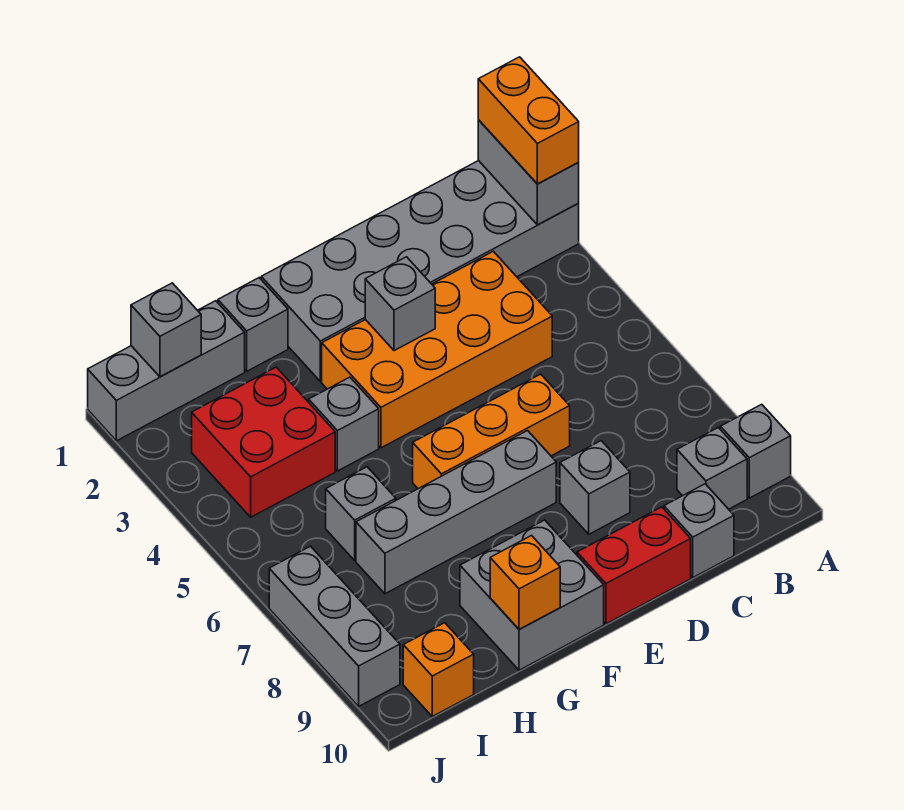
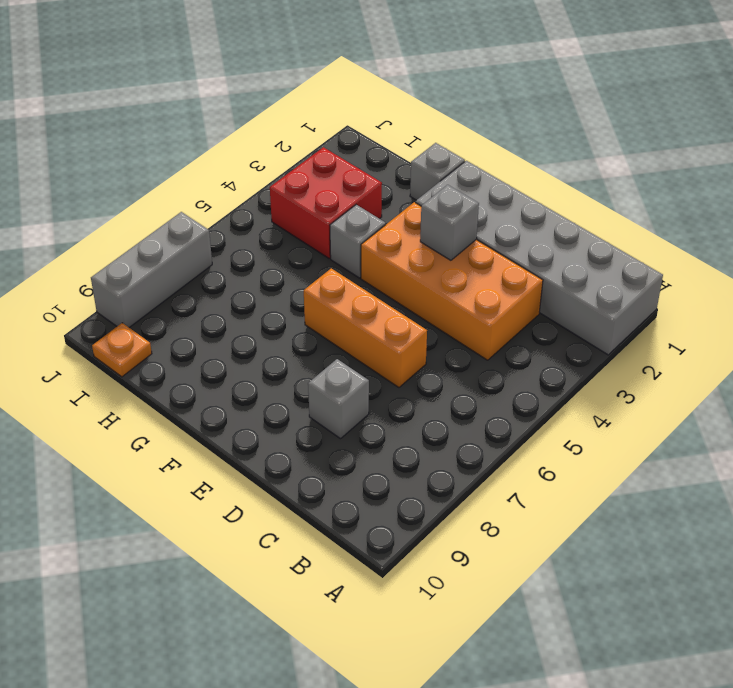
orange plate I10 level 1 -> orange brick I10 level 1
none -> grey brick A9 level 1
none -> grey brick B9 level 1
none -> grey brick C10 level 1

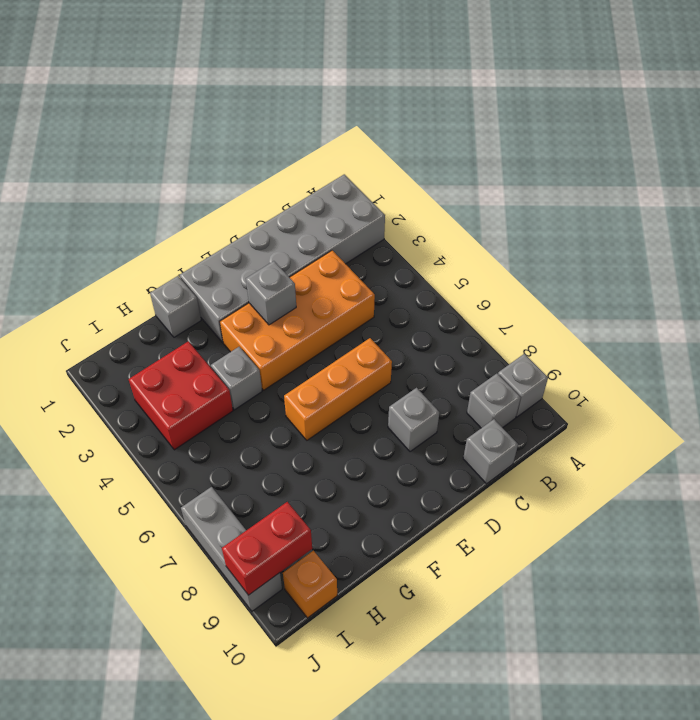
red brick I9:J9 level 2 -> red brick D10:E10 level 1
none -> grey brick E7:H7 level 1
none -> grey brick F9:G10 level 1
none -> grey brick H1:J1 level 1

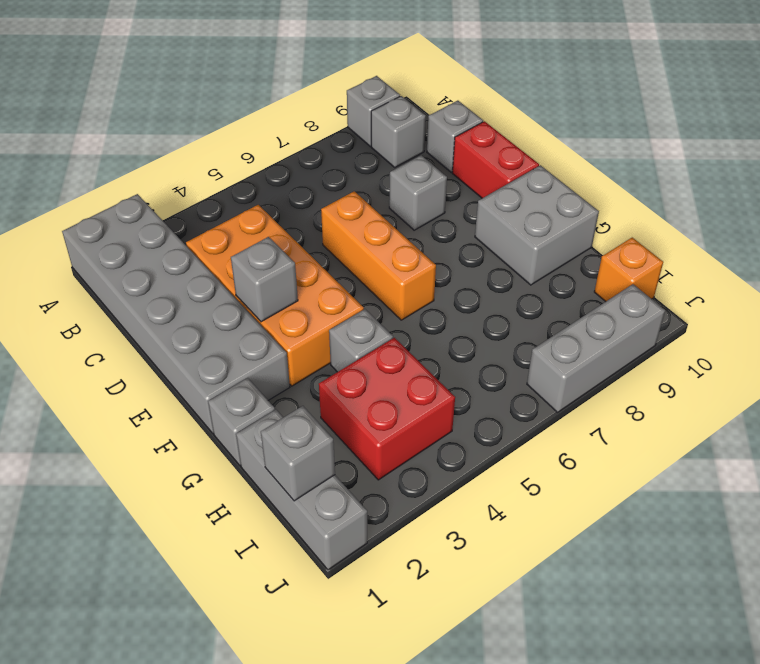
none -> grey brick E7:H7 level 1
none -> grey brick H6 level 1
none -> grey brick A1:A2 level 2

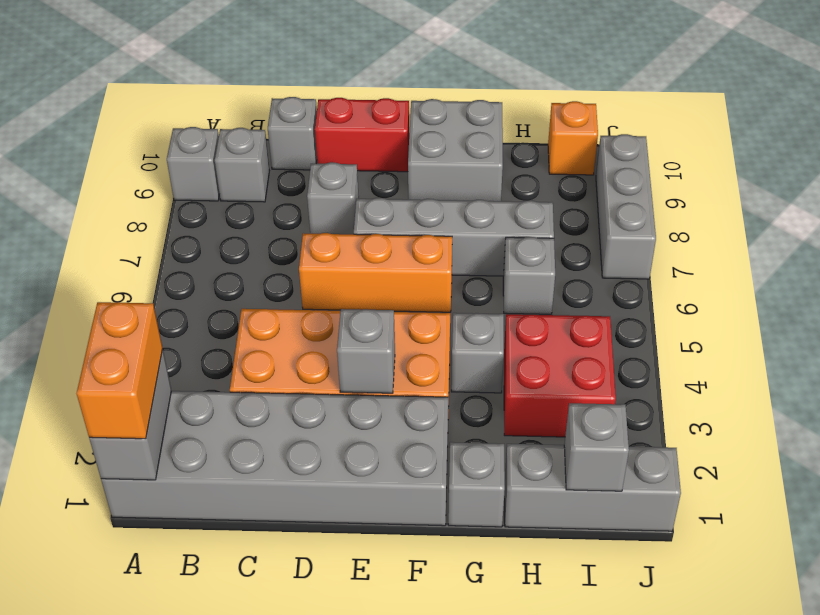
none -> orange brick G10 level 2

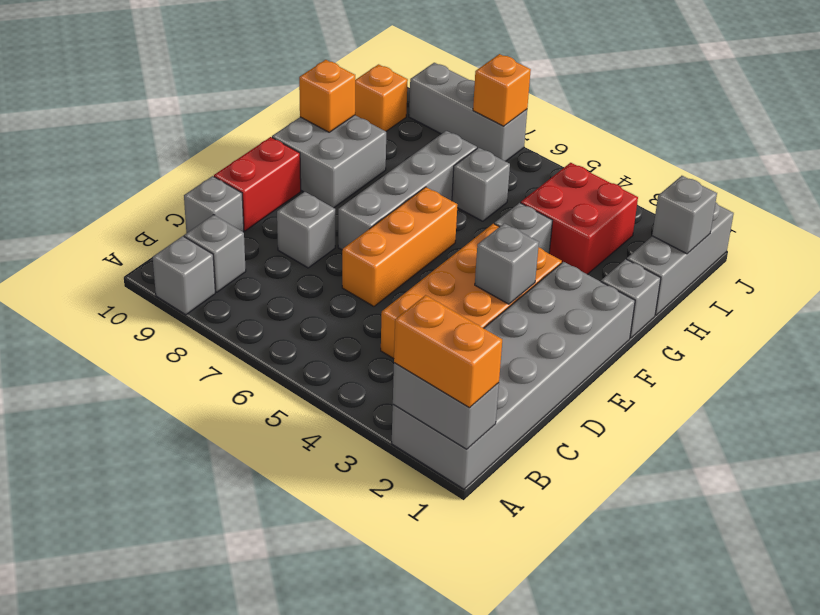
orange brick J7 level 2 -> none

